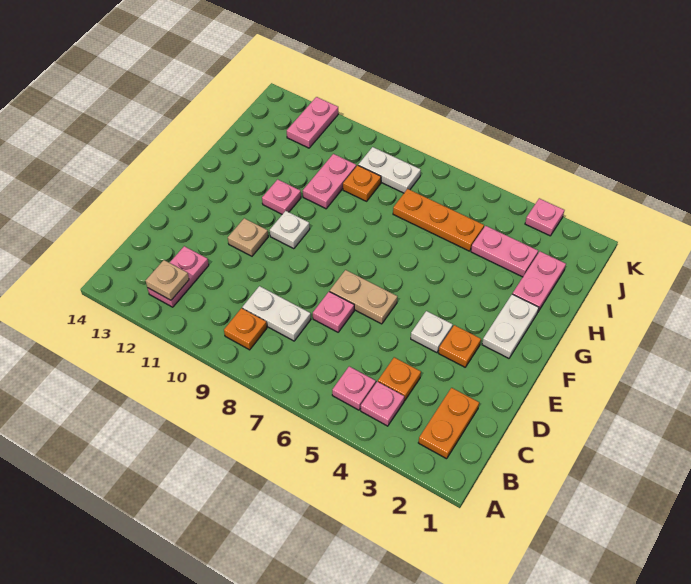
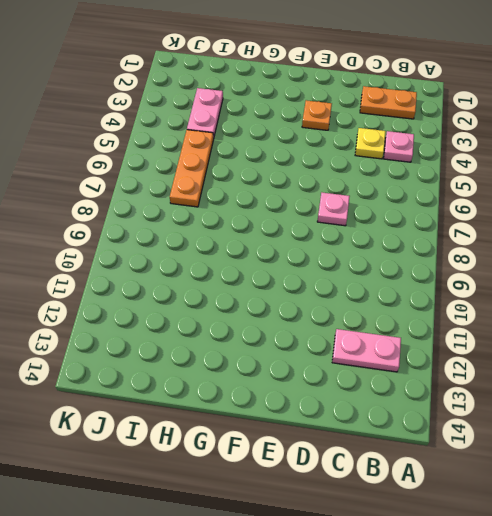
yellow plate C4 level 1 -> orange plate C4 level 1
none -> pink plate B5 level 1
none -> orange plate B9 level 1
none -> white plate C8:C9 level 1

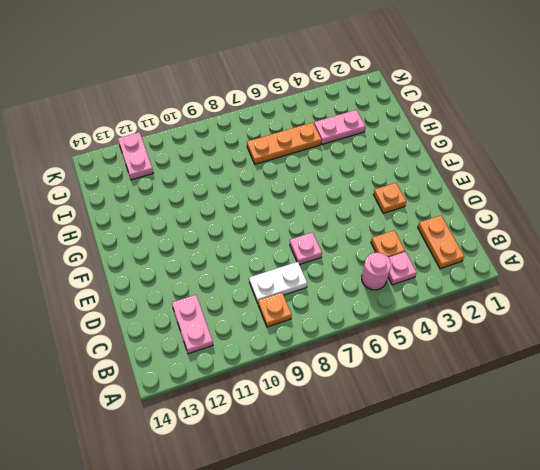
pink round brick B5 level 1 -> pink plate B5 level 1
none -> white plate E4 level 1
none -> tan plate E6:E7 level 1
none -> tan plate E11 level 1

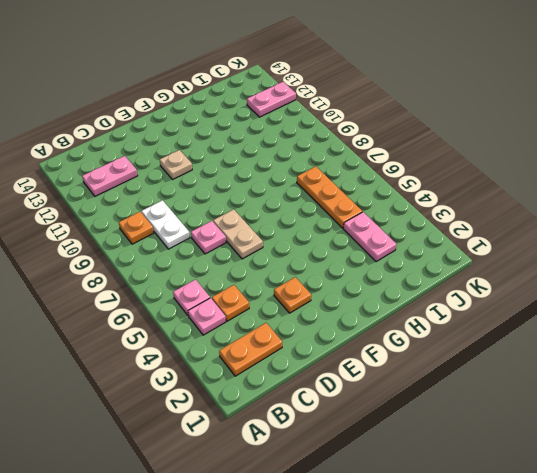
none -> white plate E4 level 1
none -> white plate F2:G2 level 1
none -> white plate F10 level 1

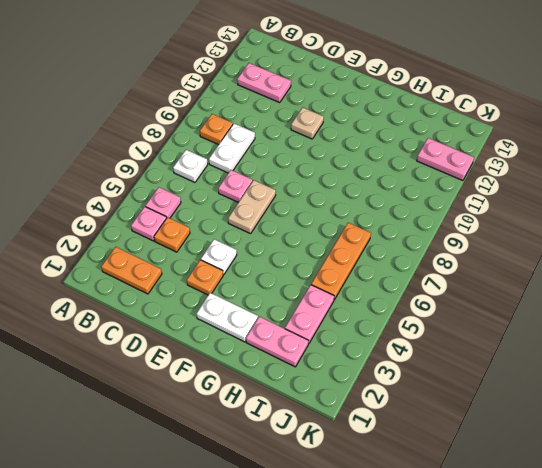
white plate B7 level 1 -> white plate F10 level 1
none -> pink plate G11 level 1
none -> pink plate H10:I10 level 1
none -> orange plate I9 level 1

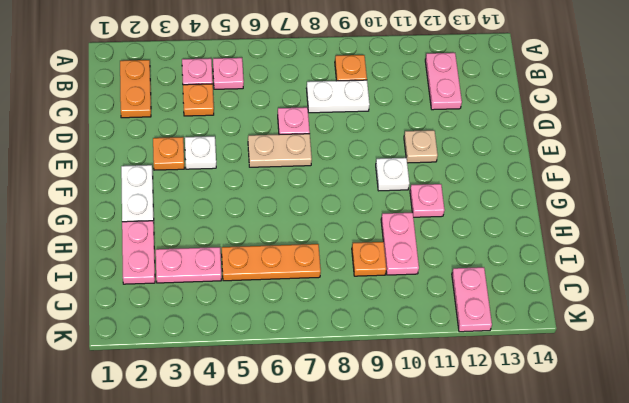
none -> white plate J8:J9 level 1
none -> pink plate K3 level 1
none -> tan plate B12 level 2

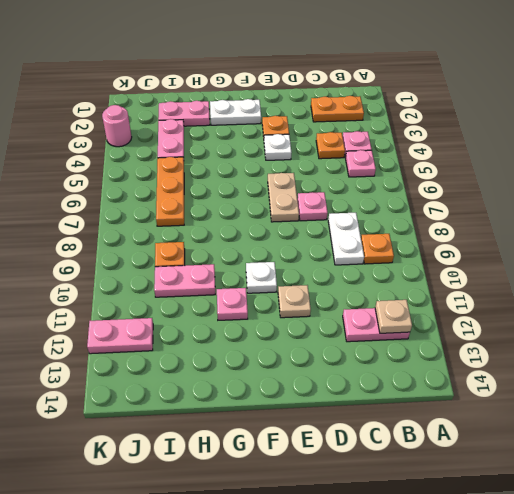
pink round brick K3 level 1 -> pink plate K3 level 1
none -> white plate J8:J9 level 1

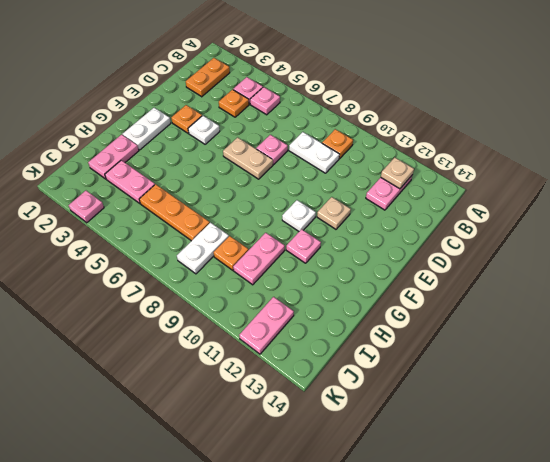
white plate I8:J8 level 1 -> white plate J8:J9 level 1

